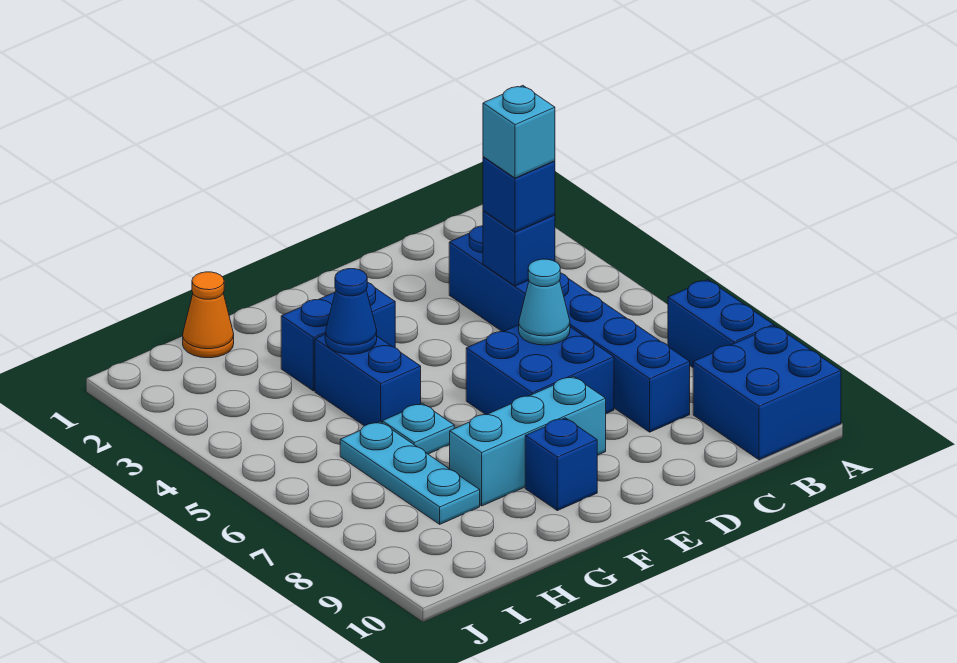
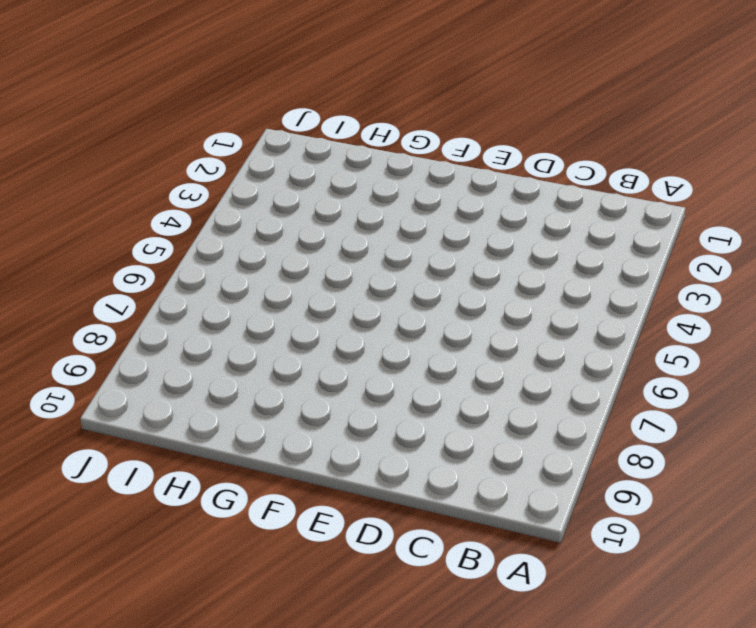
none -> blue brick A7:A8 level 1
none -> blue brick A9:B10 level 1
none -> blue brick C3:C8 level 1

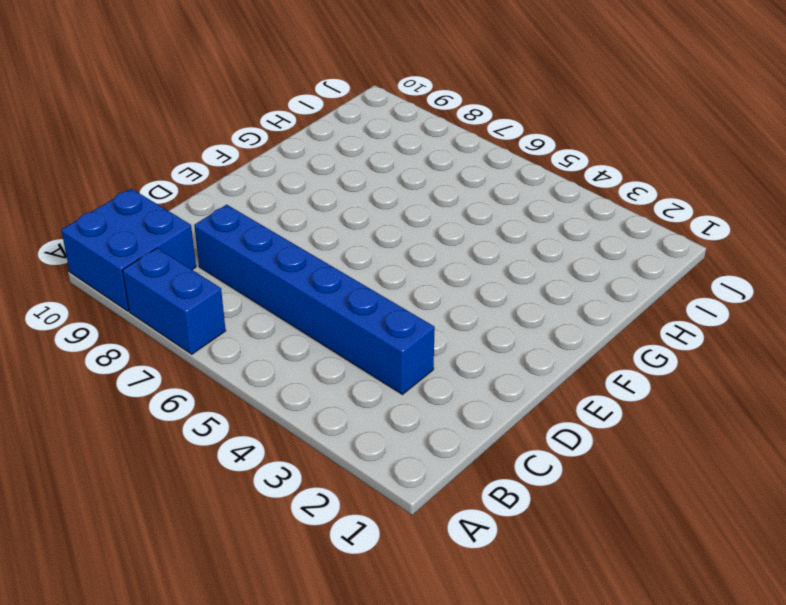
none -> blue brick D6:E7 level 1
none -> cyan brick E8:G8 level 1
none -> blue brick F3:G3 level 1

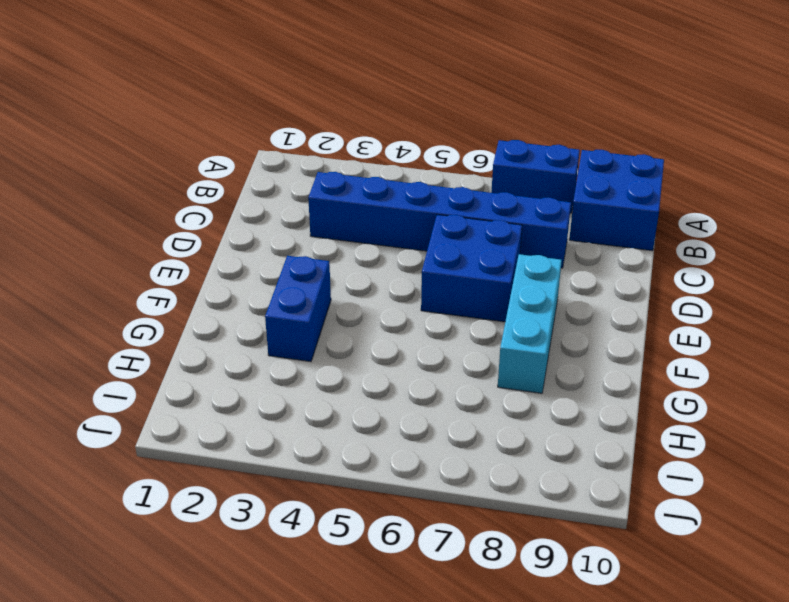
none -> blue brick F9 level 1
none -> blue brick G4:G5 level 1
none -> cyan plate G6 level 1

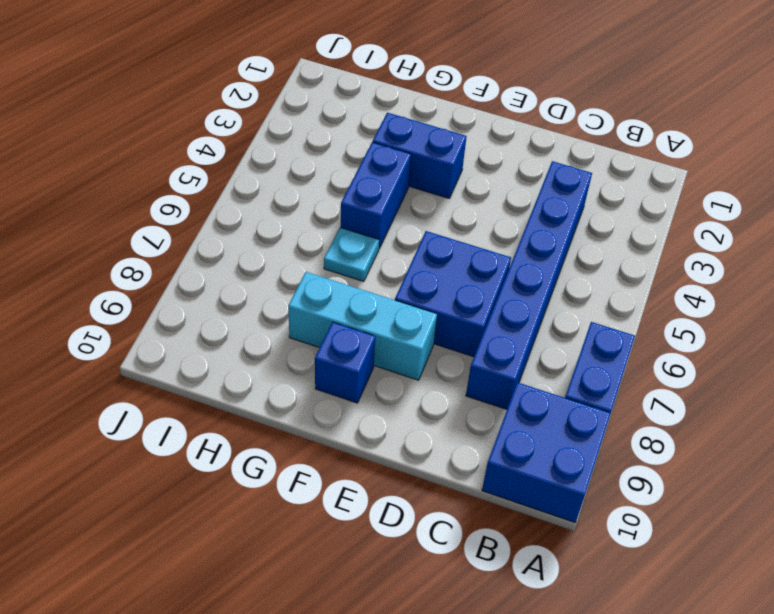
none -> orange cone H1 level 1
none -> cyan plate H6:H8 level 1
none -> blue brick C4 level 2

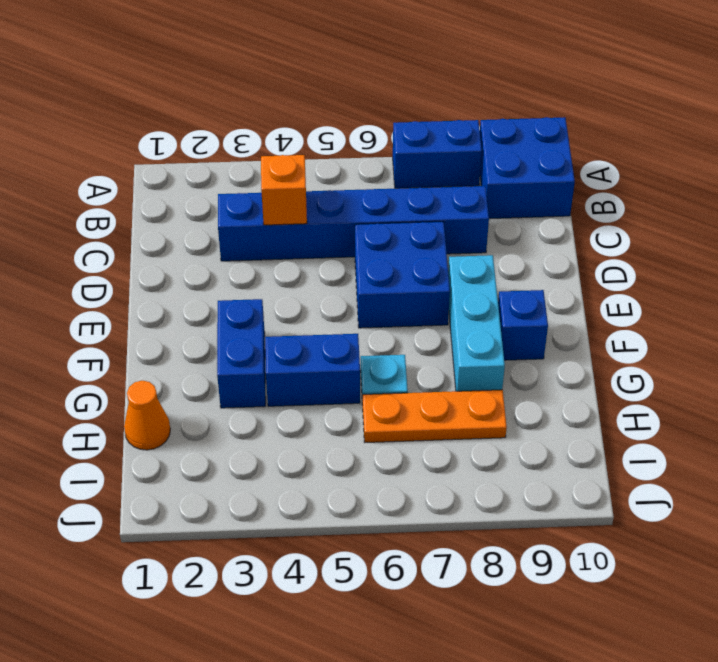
orange brick C4 level 2 -> blue brick C4 level 2
orange plate H6:H8 level 1 -> cyan plate H6:H8 level 1
none -> cyan cone D6 level 2
none -> blue cone G4 level 2
none -> blue brick C4 level 3

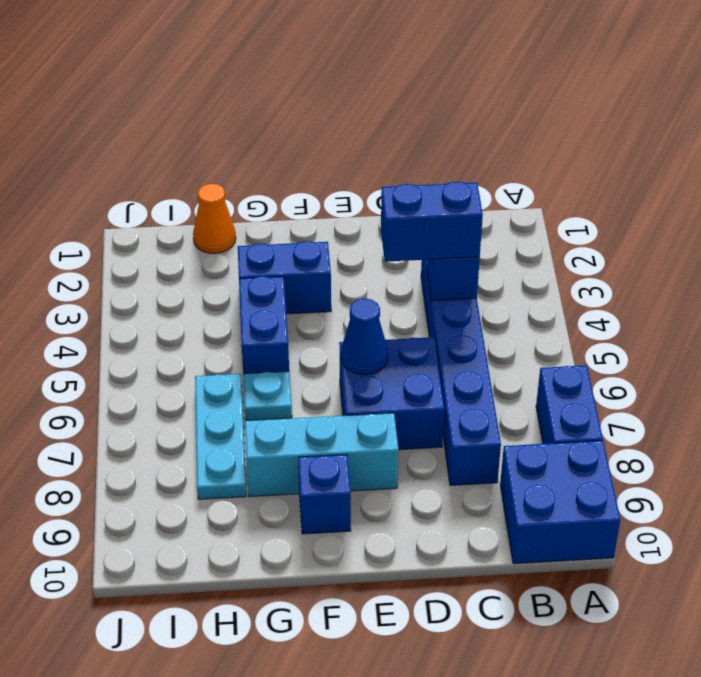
blue brick C4:D4 level 3 -> blue brick C4 level 3
blue cone E6 level 2 -> blue cone G4 level 2
none -> cyan cone D6 level 2
none -> cyan brick C4 level 4

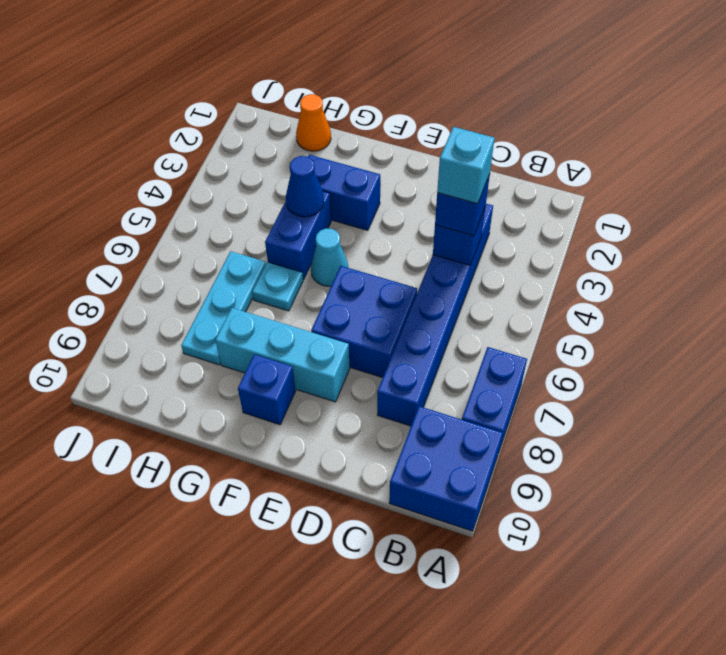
cyan cone F5 level 1 -> cyan cone D6 level 2

